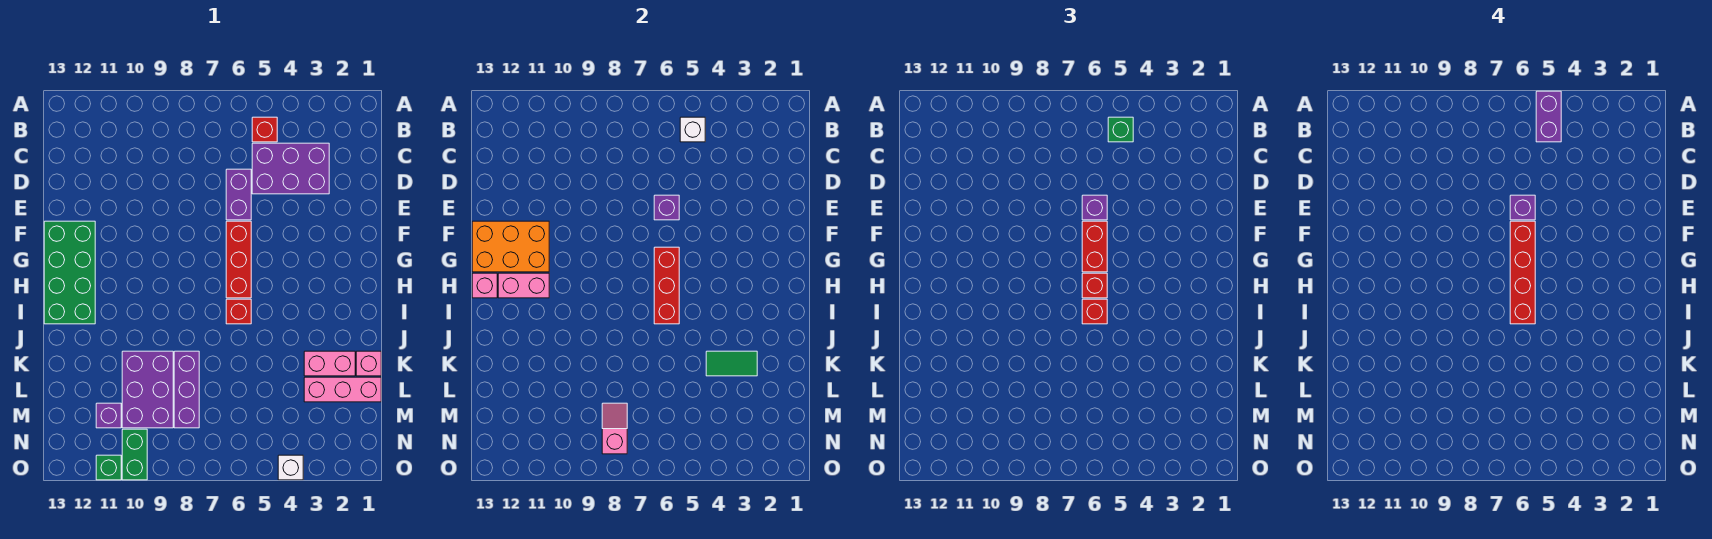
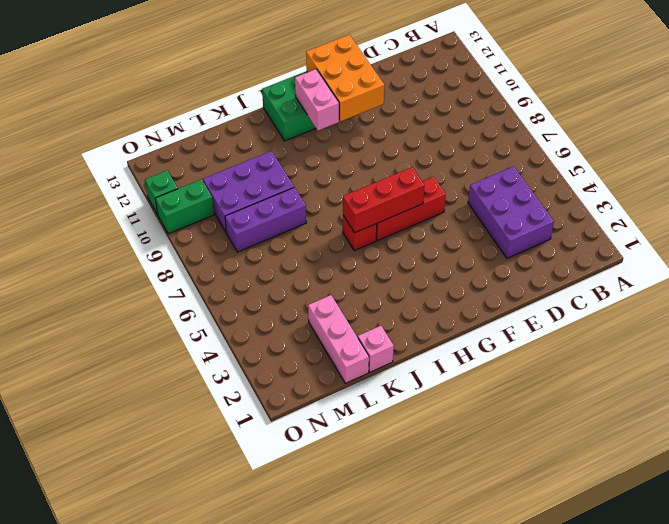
none -> red brick B5 level 1
none -> purple brick D6:E6 level 1
none -> pink brick K2:K3 level 1
none -> purple brick M11 level 1

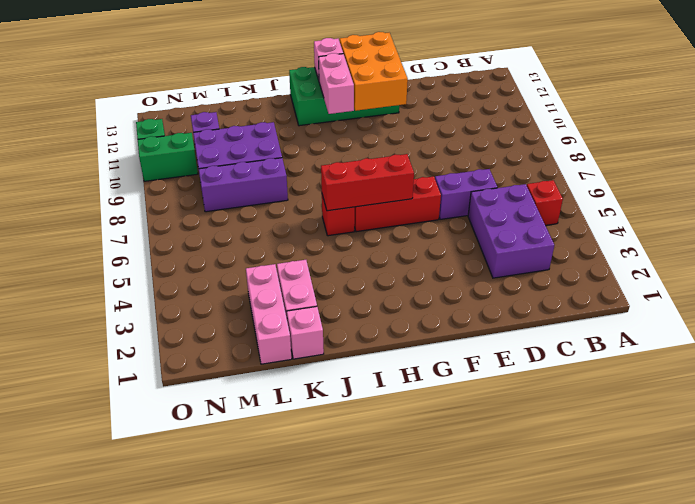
none -> white brick O4 level 1
none -> white brick B5 level 2
none -> purple brick E6 level 2
none -> green tile K3:K4 level 2

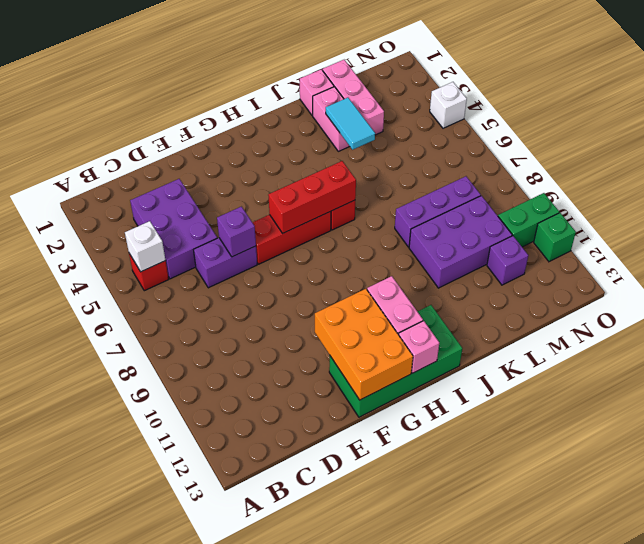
cyan tile K3:K4 level 2 -> green tile K3:K4 level 2
none -> pink slope M8:N8 level 2 top N
none -> green brick B5 level 3
none -> purple brick E6 level 3
none -> red brick F6:G6 level 3

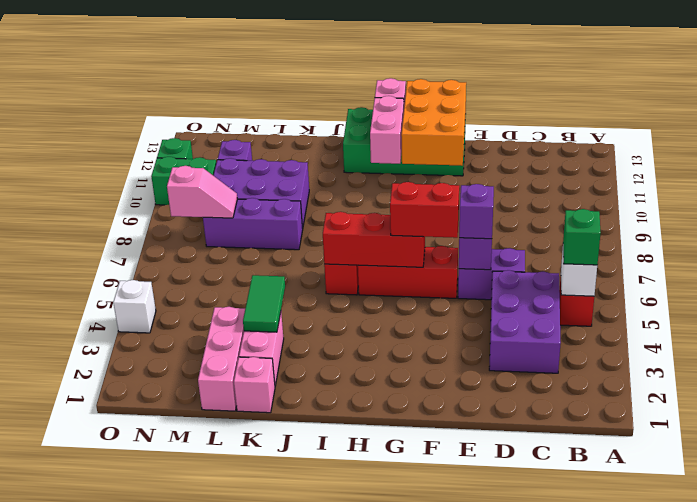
none -> red brick H6 level 3
none -> red brick I6 level 3
none -> purple brick A5:B5 level 4
none -> purple brick E6 level 4

